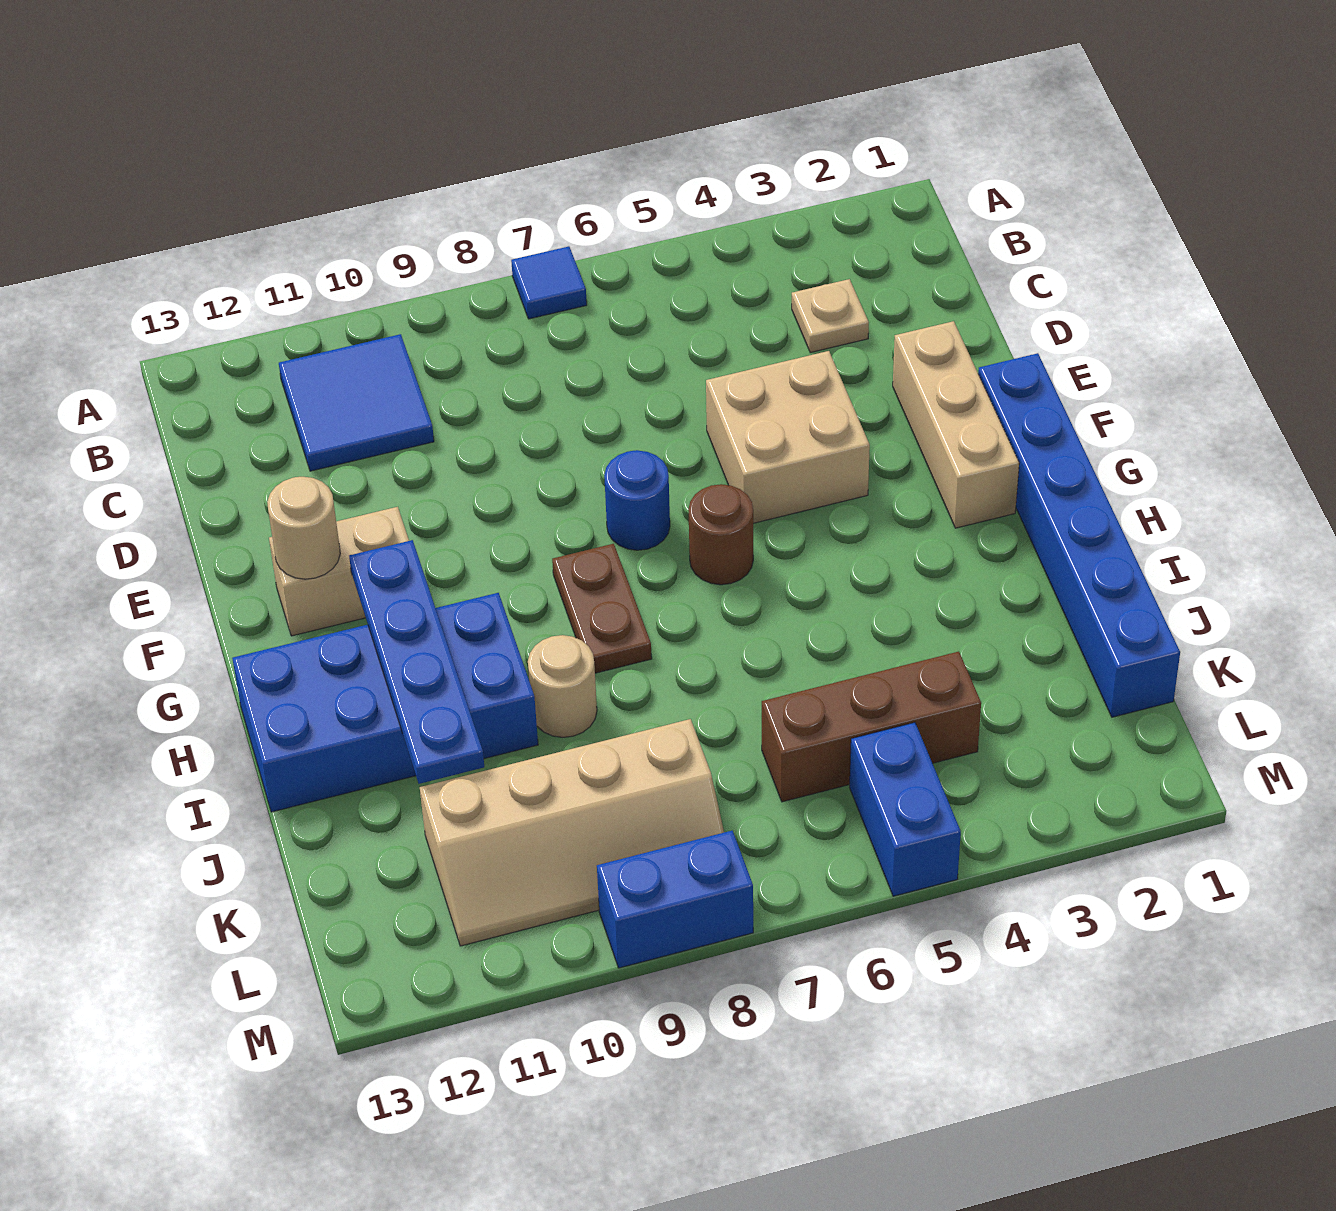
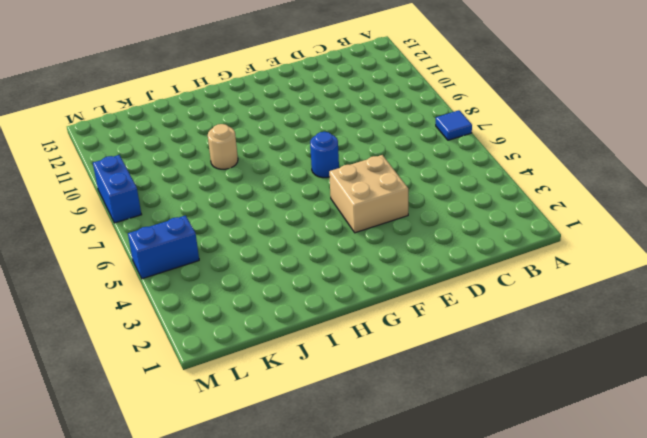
none -> blue tile B10:C11 level 1
none -> tan plate C3 level 1
none -> tan brick E2:G2 level 1

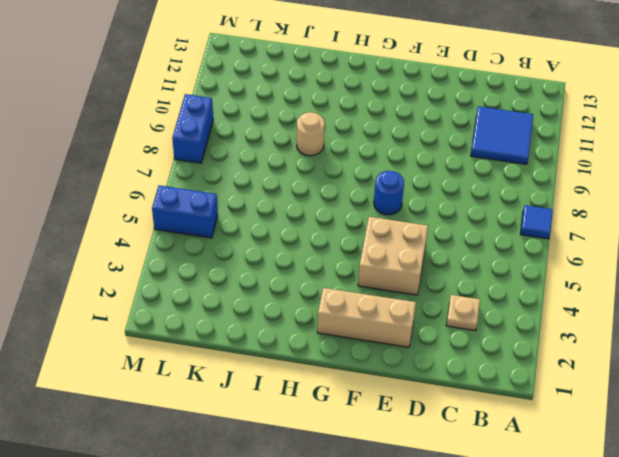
none -> blue brick F1:K1 level 1
none -> tan brick F11:F12 level 1
none -> brown round brick G6 level 1

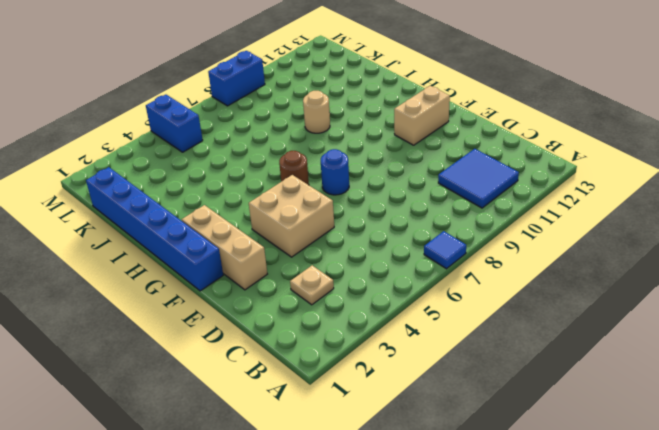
none -> brown plate G8:H8 level 1
none -> blue brick H10:I13 level 1
none -> brown brick K4:K6 level 1

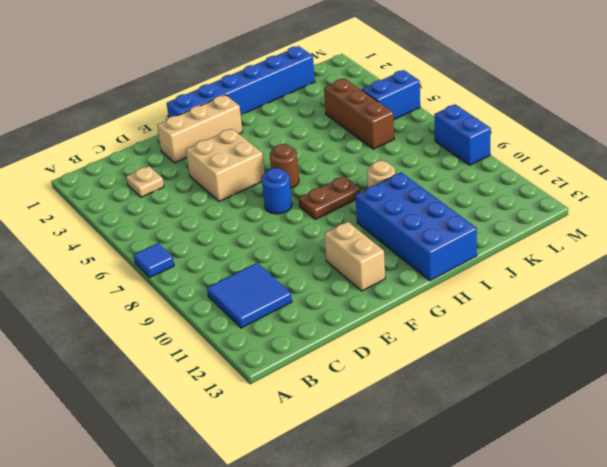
none -> tan slope K8:L11 level 1 top K
none -> tan round brick F12 level 2
none -> blue plate G11:J11 level 2

